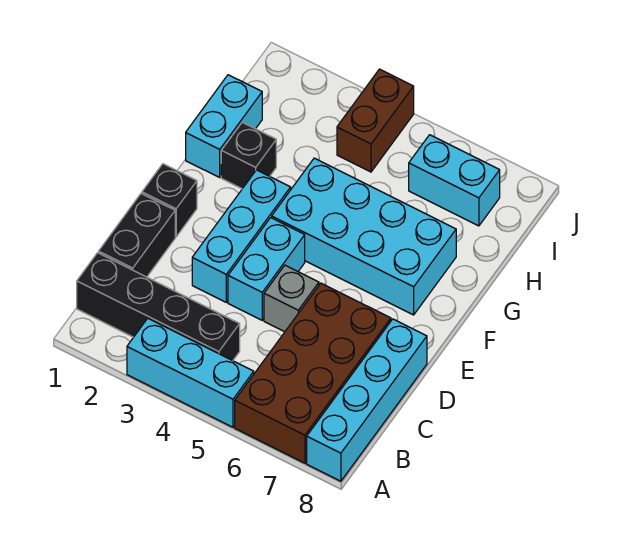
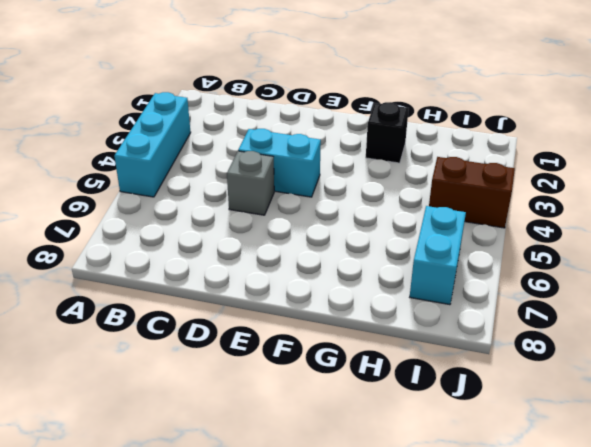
none -> brown brick A6:D7 level 1
none -> cyan brick A8:D8 level 1
none -> black brick B1:B4 level 1

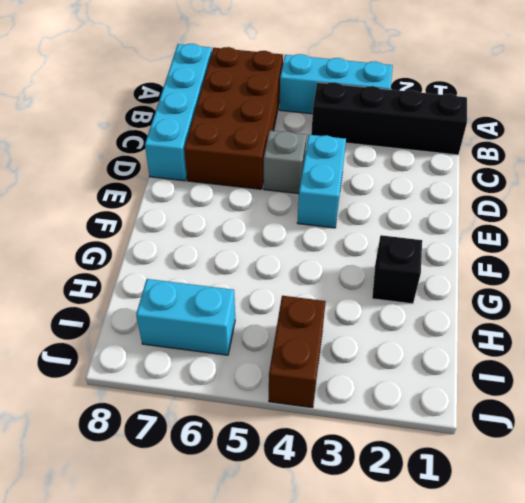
none -> black brick C1:D1 level 1
none -> cyan brick D3:F3 level 1
none -> black brick E1 level 1

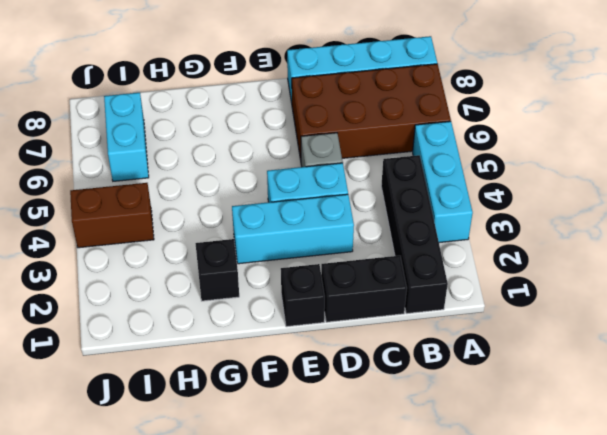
none -> cyan brick F4:G7 level 1
none -> cyan brick G1:H1 level 1

